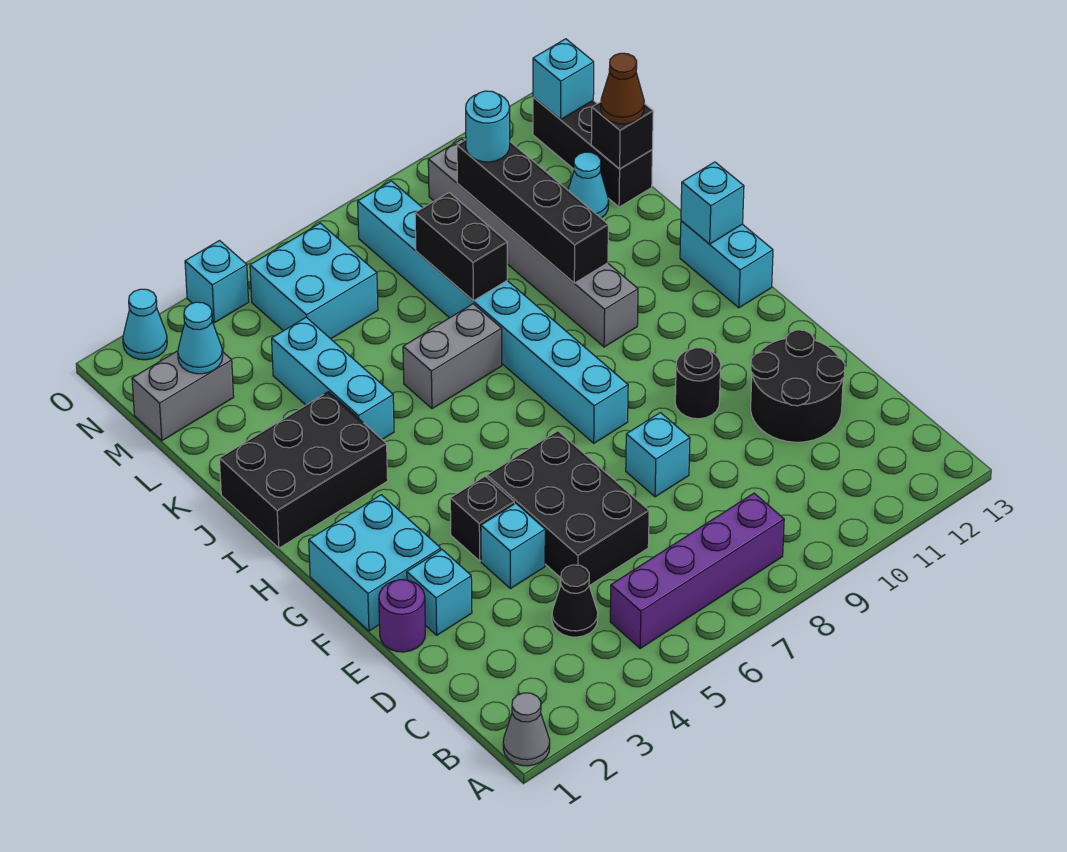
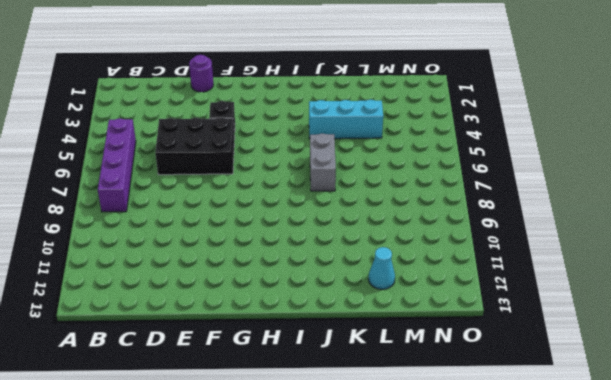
none -> grey cone A1 level 1
none -> black cone C4 level 1
none -> black round brick D11:E12 level 1
none -> cyan brick E2 level 1

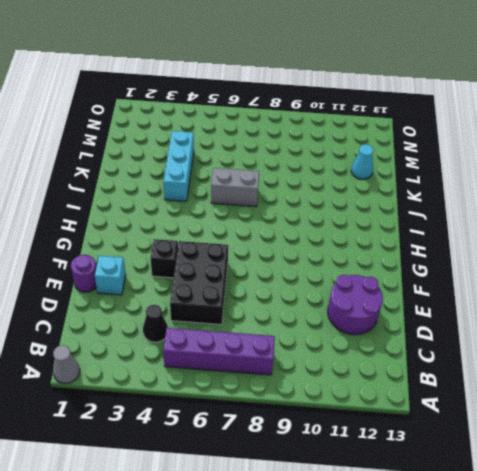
purple round brick D11:E12 level 1 -> black round brick D11:E12 level 1
none -> cyan brick E4 level 1
none -> cyan brick E8 level 1
none -> cyan brick F1:G2 level 1
none -> black round brick F10 level 1

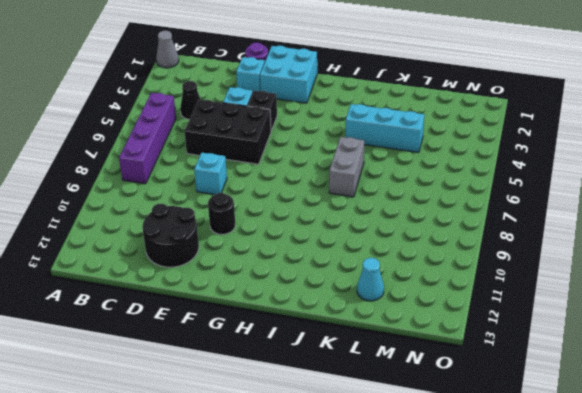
none -> cyan brick G8:N8 level 1
none -> cyan brick H13:I13 level 1
none -> black brick I1:J3 level 1
none -> grey brick I10:N10 level 1

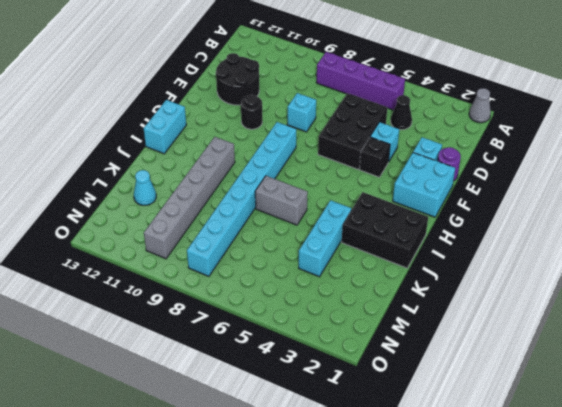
none -> black brick L13:N13 level 1
none -> grey brick M1:M2 level 1
none -> cyan brick M5:N6 level 1
none -> cyan cone O2 level 1

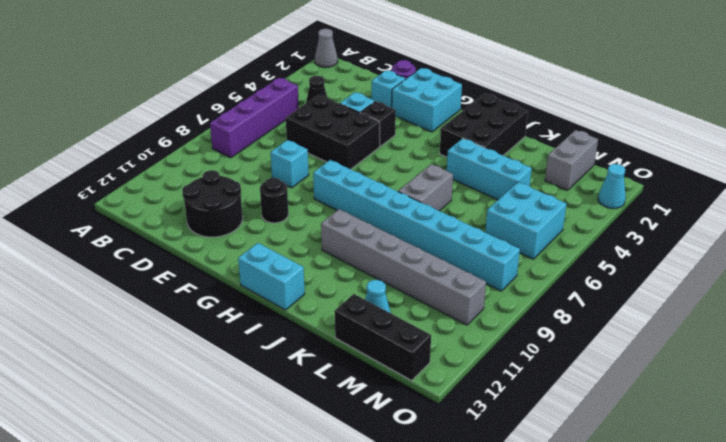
none -> cyan brick O4 level 1
none -> cyan brick I13 level 2
none -> black brick J10:M10 level 2
none -> black brick K8:L8 level 2

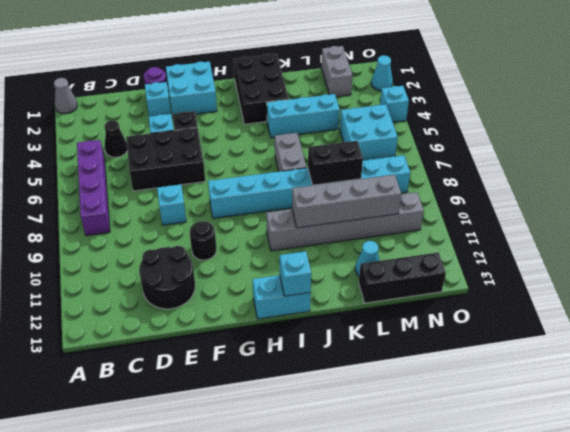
grey brick J10:M10 level 2 -> black brick J10:M10 level 2
none -> black brick L13 level 2
none -> cyan cone M2 level 2
none -> cyan brick N13 level 2
none -> brown cone L13 level 3

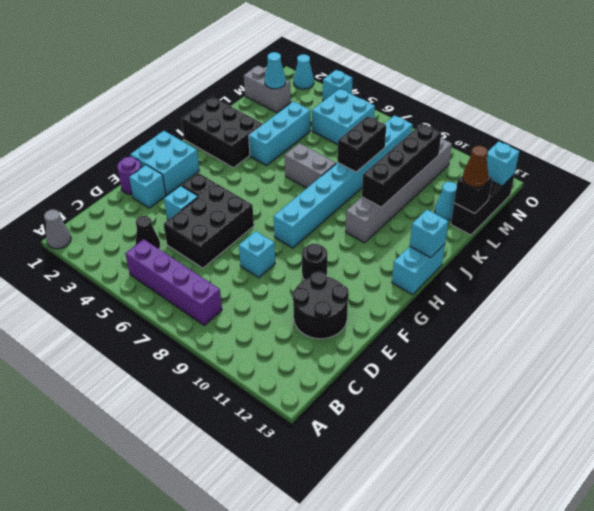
none -> cyan round brick M10 level 3

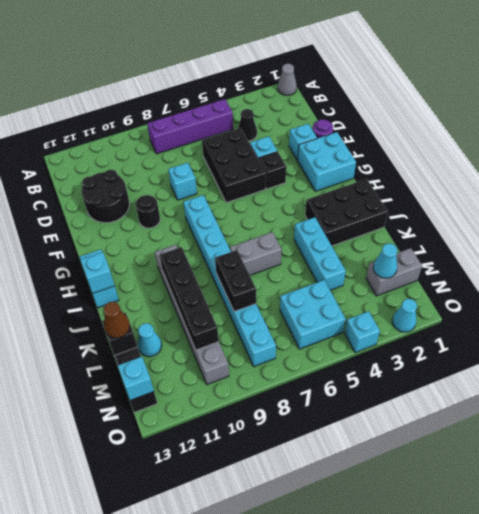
none -> cyan round brick M10 level 3

